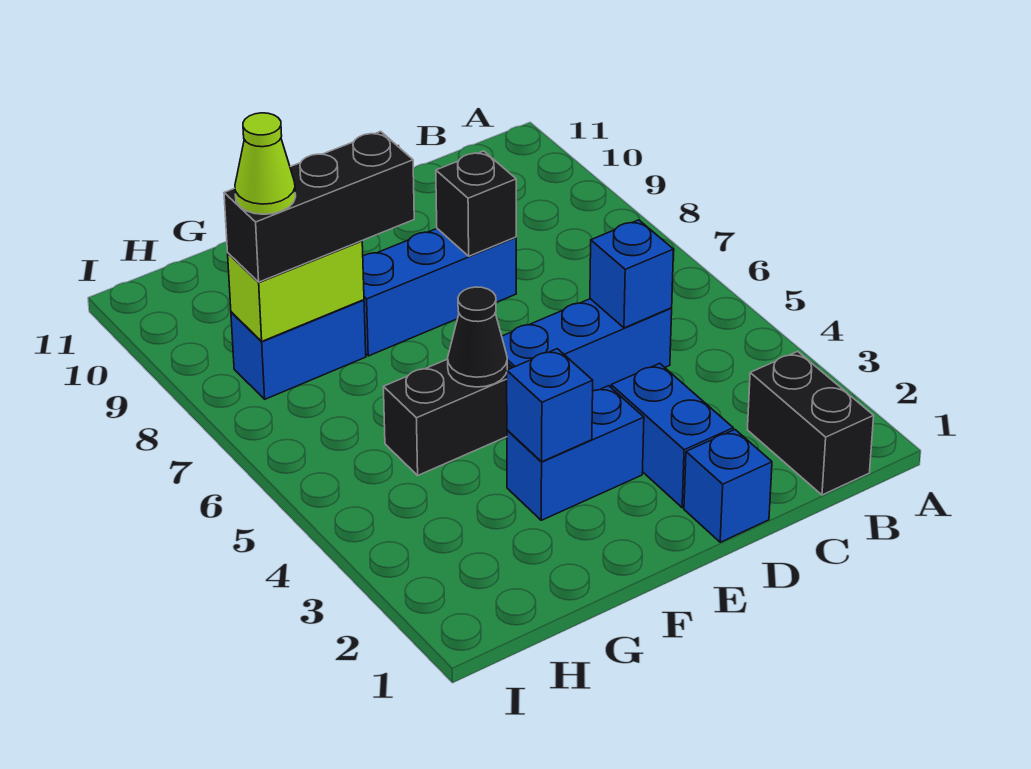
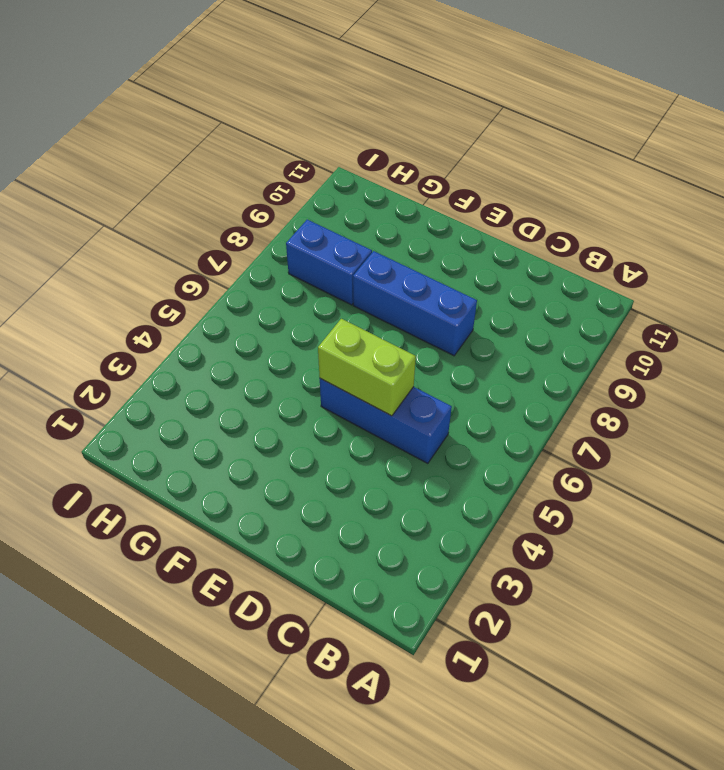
lime brick D5:E5 level 2 -> lime brick G8:H8 level 2
none -> black brick B1:B2 level 1
none -> blue brick D1 level 1
none -> blue brick D2:D3 level 1

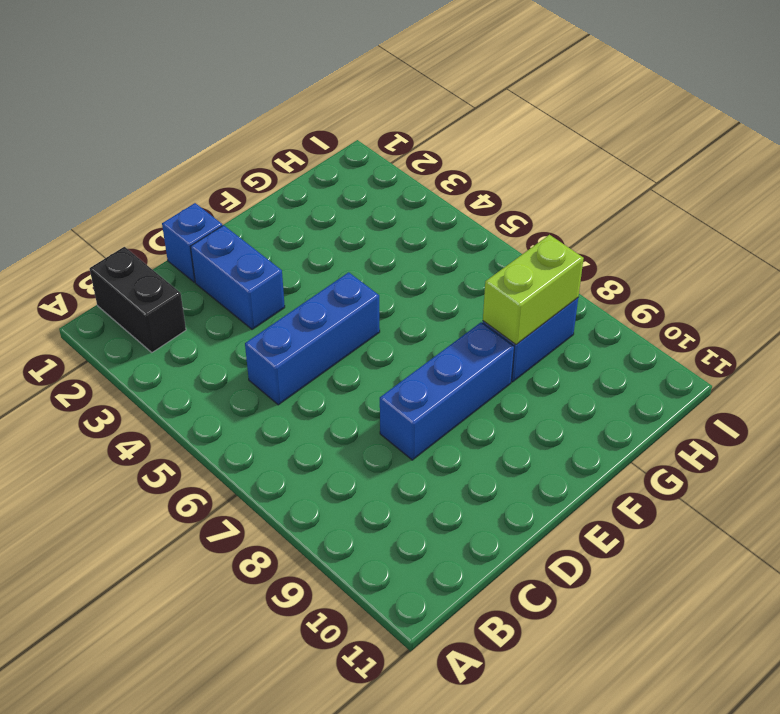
none -> blue brick E3:F3 level 1
none -> black brick F5:G5 level 1
none -> blue brick C5 level 2

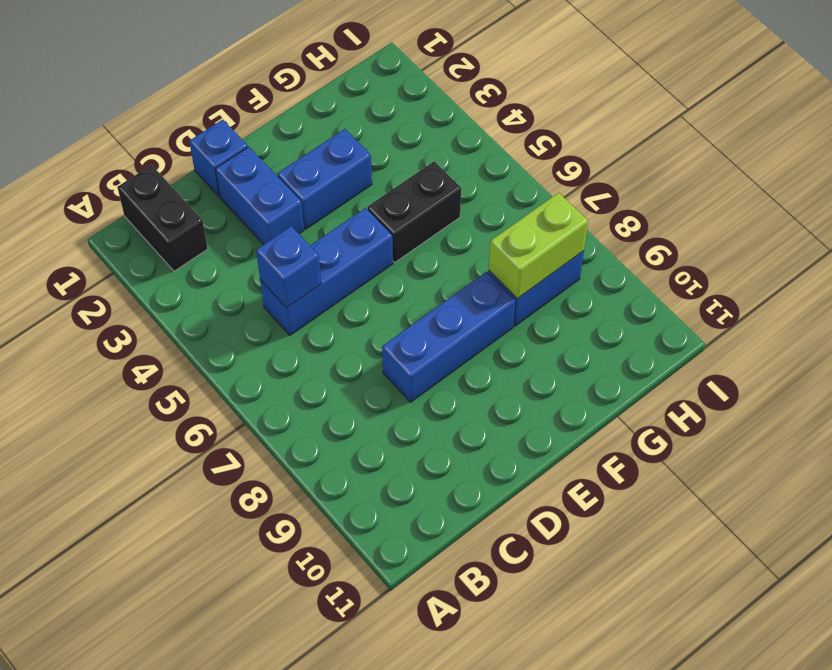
none -> black brick D8 level 2
none -> blue brick F3 level 2
none -> black cone F5 level 2

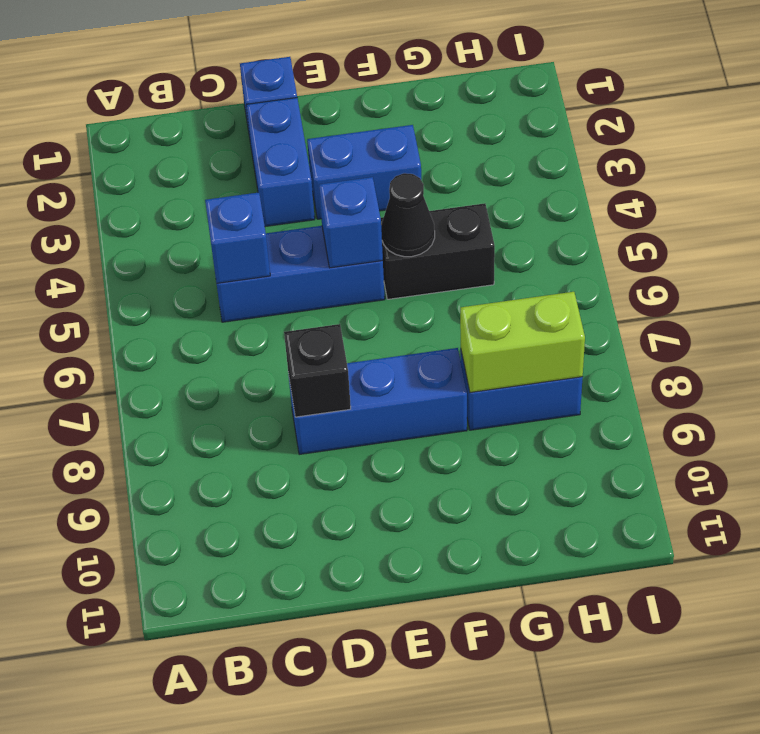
blue brick E5 level 2 -> blue brick F3 level 2
none -> black brick B1:B2 level 1
none -> black brick F8:H8 level 3
none -> lime cone H8 level 4

